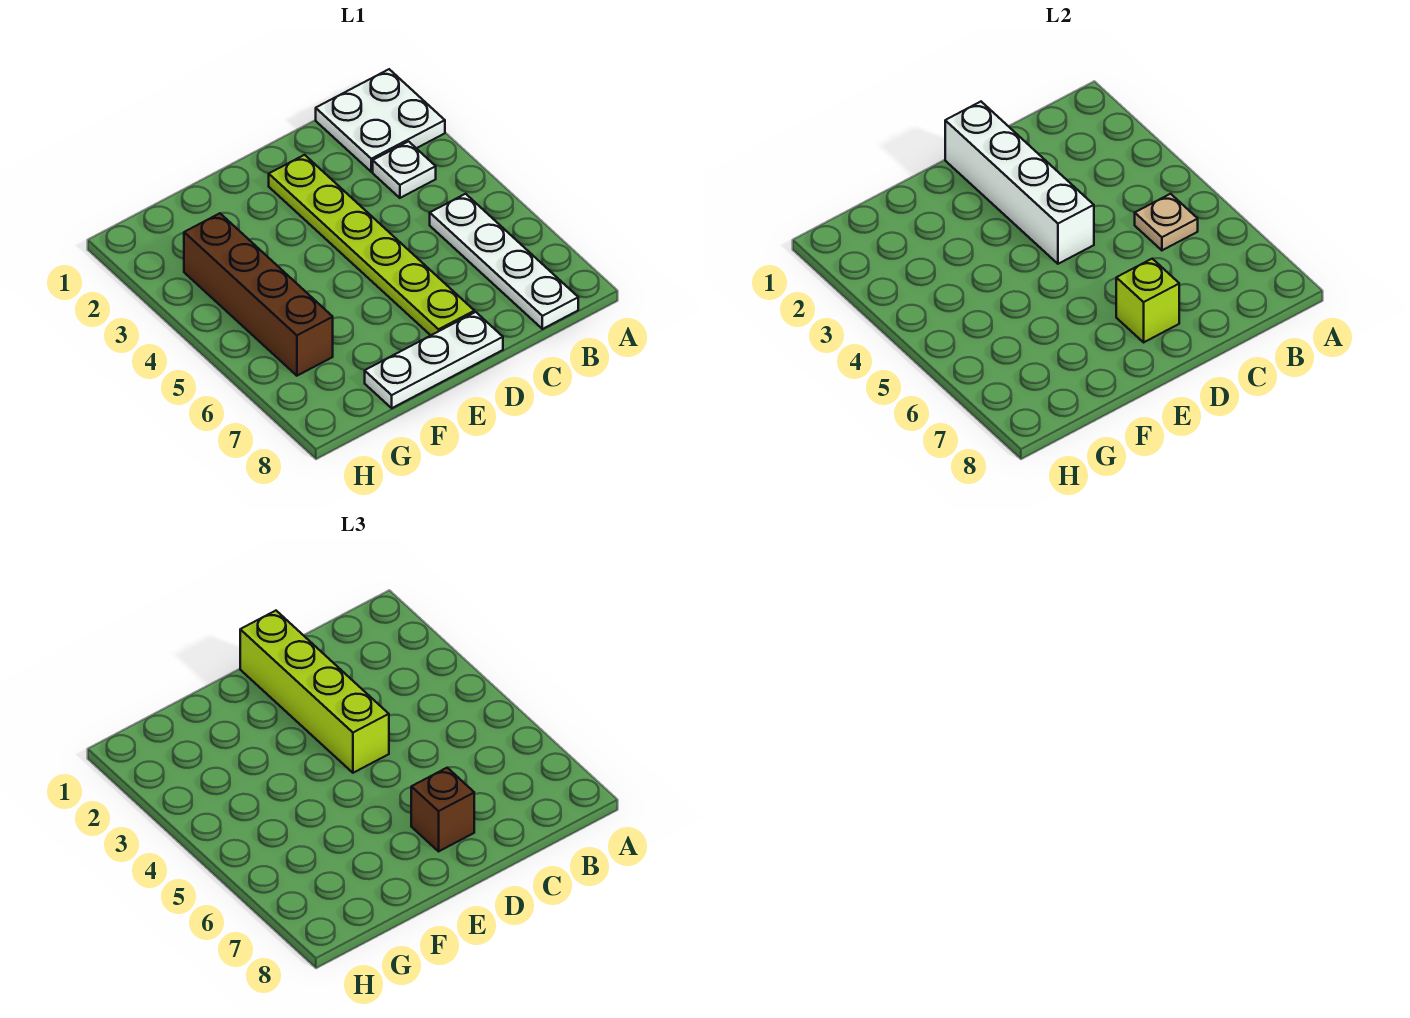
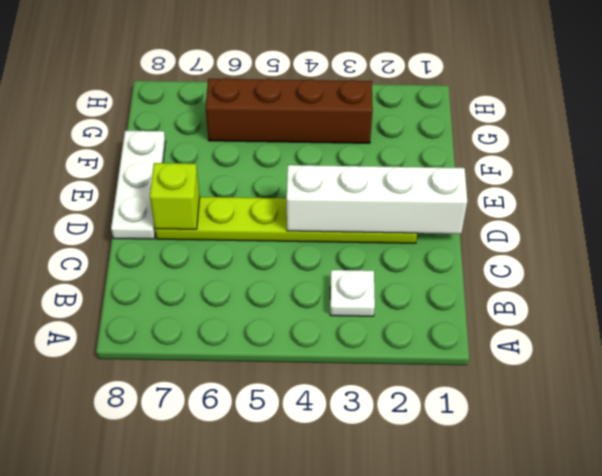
none -> white plate A1:B2 level 1
none -> white plate B5:B8 level 1

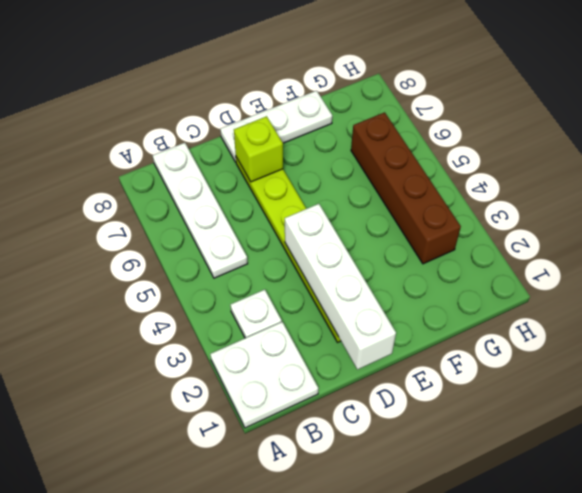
none -> tan plate B5 level 2
none -> lime brick D1:D4 level 3

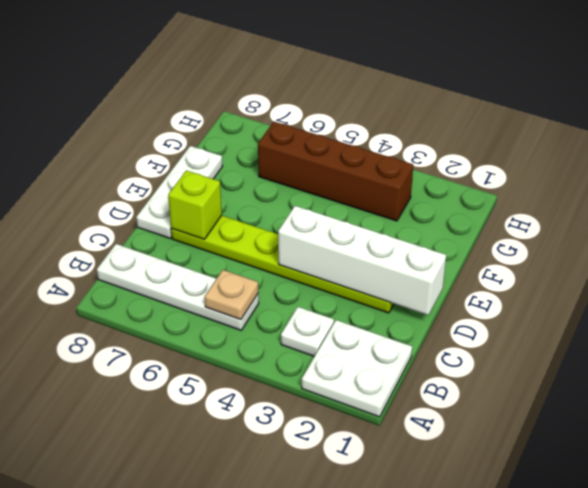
none -> lime brick D1:D4 level 3
none -> brown brick D7 level 3

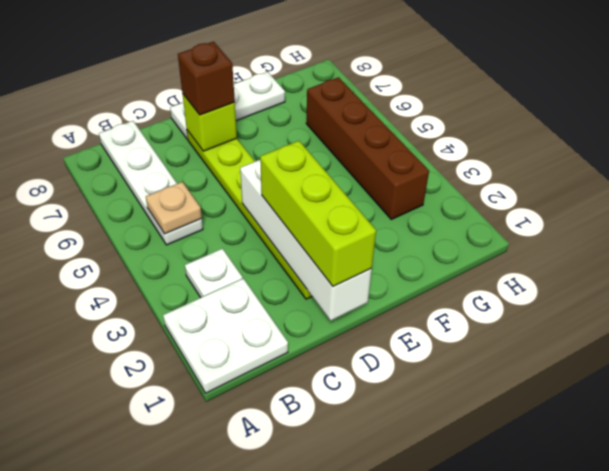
lime brick D1:D3 level 3 -> lime brick D1:D4 level 3

